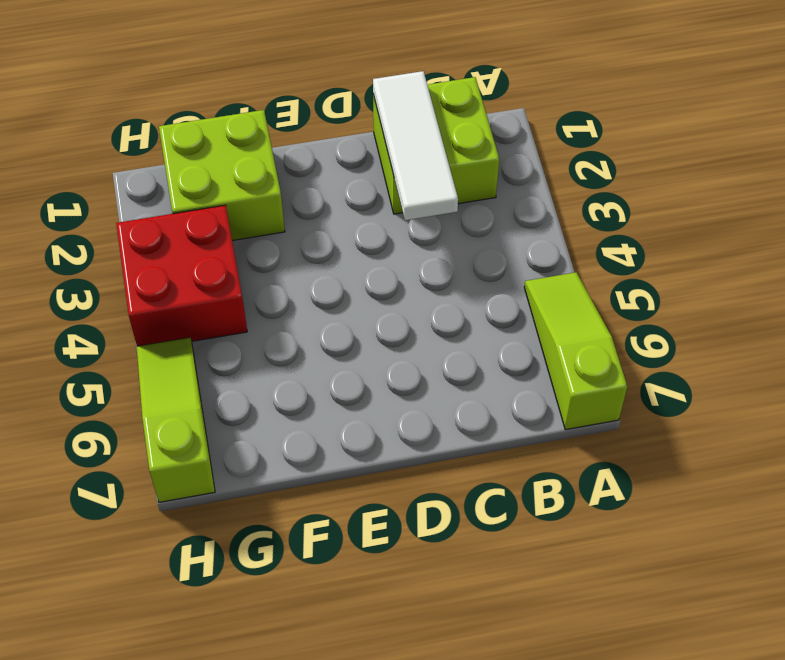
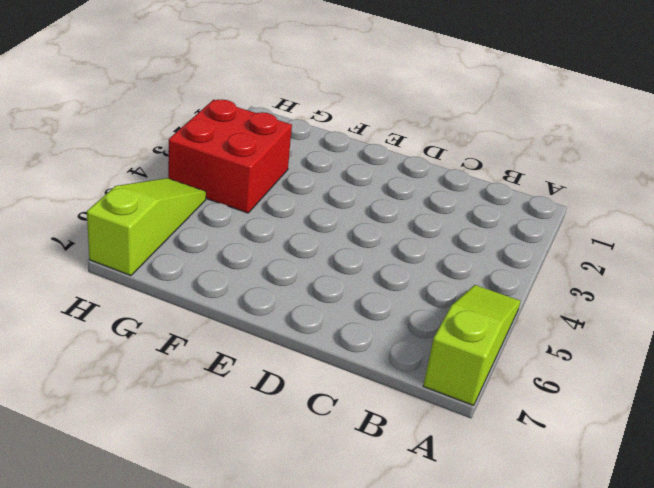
none -> lime brick B1:C2 level 1
none -> lime brick F1:G2 level 1

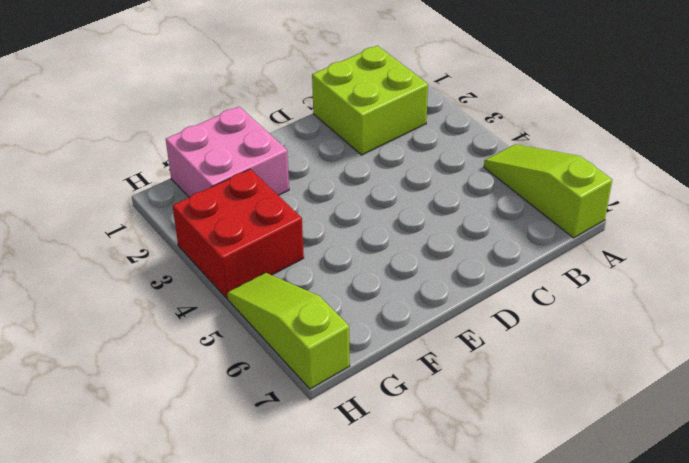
pink brick F1:G2 level 1 -> lime brick F1:G2 level 1
none -> white tile C1:C3 level 2

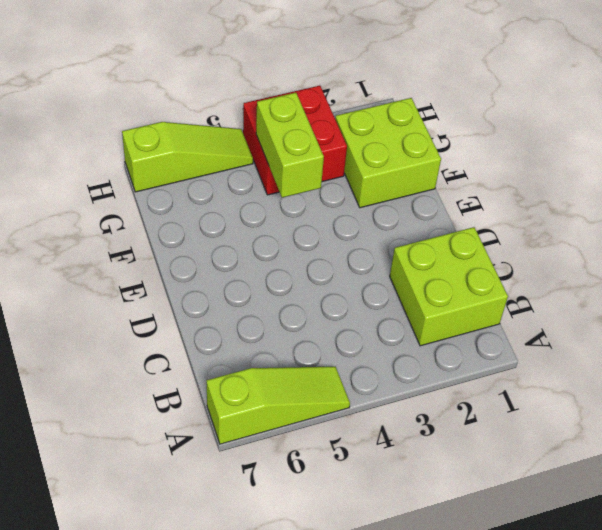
lime brick F4:G4 level 2 -> none
none -> white tile C1:C3 level 2

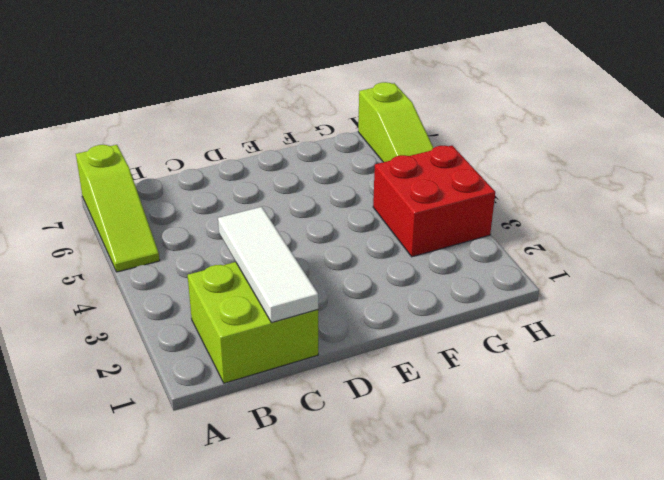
none -> lime brick F1:G2 level 1

